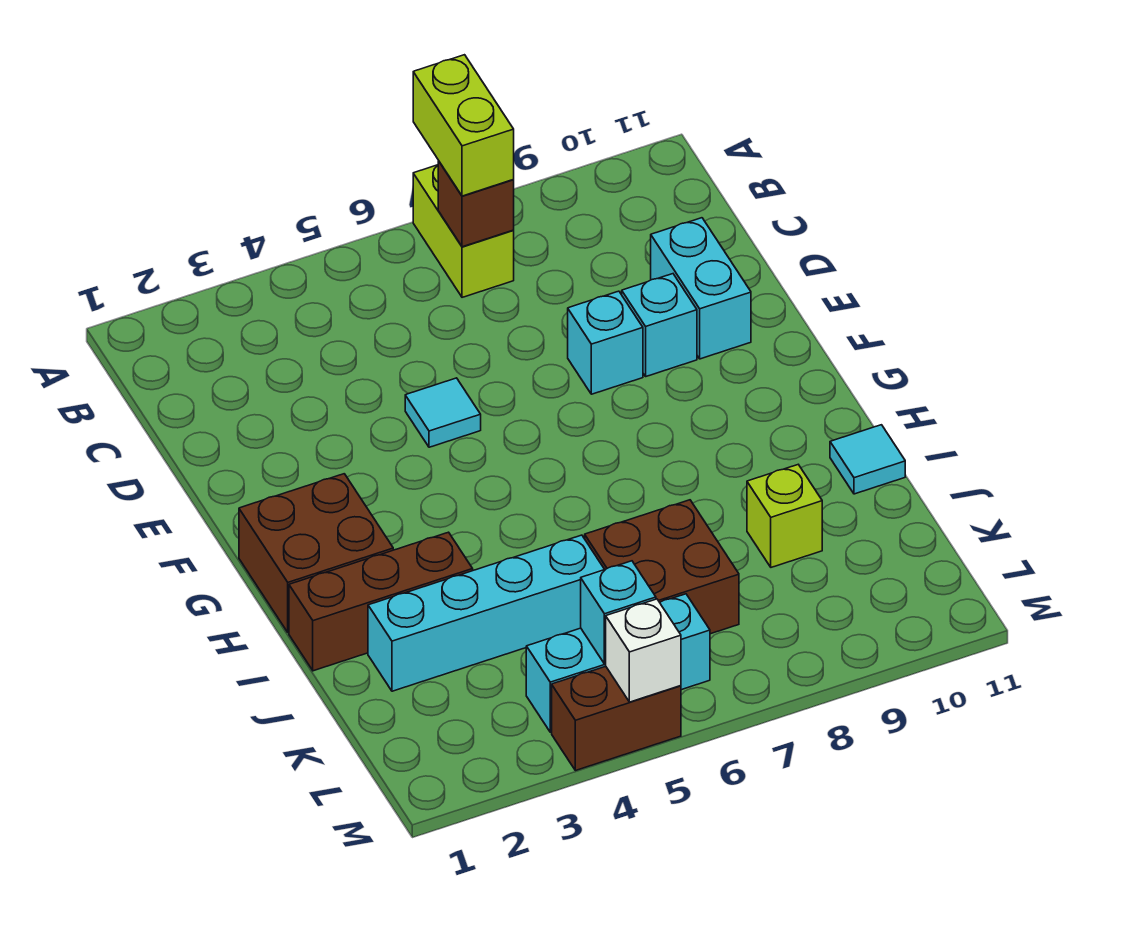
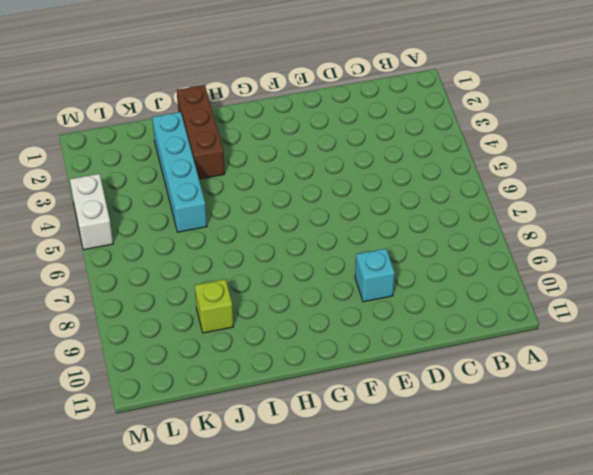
white brick M4:M5 level 1 -> brown brick M4:M5 level 1
none -> lime brick A7:B7 level 1
none -> cyan brick D10:E10 level 1
none -> cyan tile E5 level 1

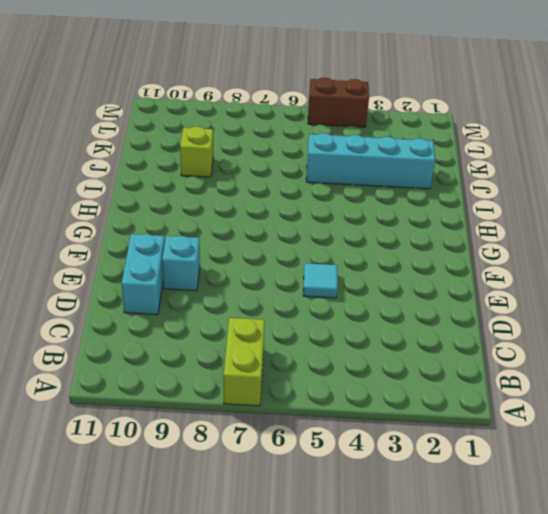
none -> cyan brick E8 level 1
none -> brown brick G1:H2 level 1
none -> brown brick I1:I3 level 1

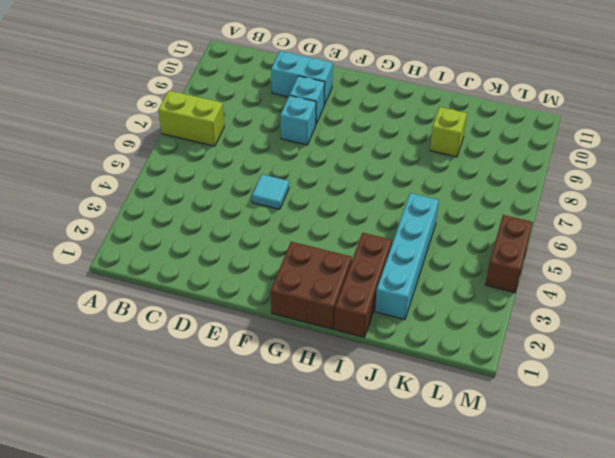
none -> cyan tile I11 level 1
none -> brown brick J6:K7 level 1
none -> cyan brick L4:L6 level 1

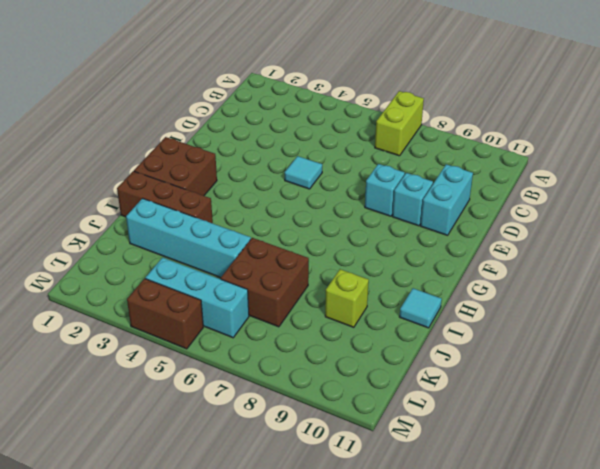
none -> brown brick B7 level 2
none -> cyan brick L5 level 2
none -> white brick M5 level 2

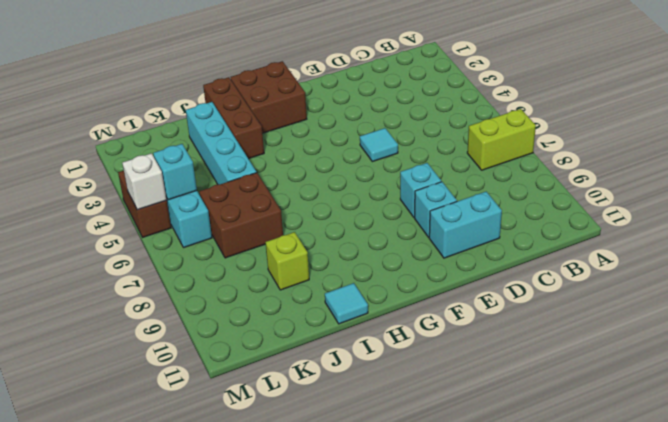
none -> brown brick B7 level 2
none -> lime brick A7:B7 level 3

